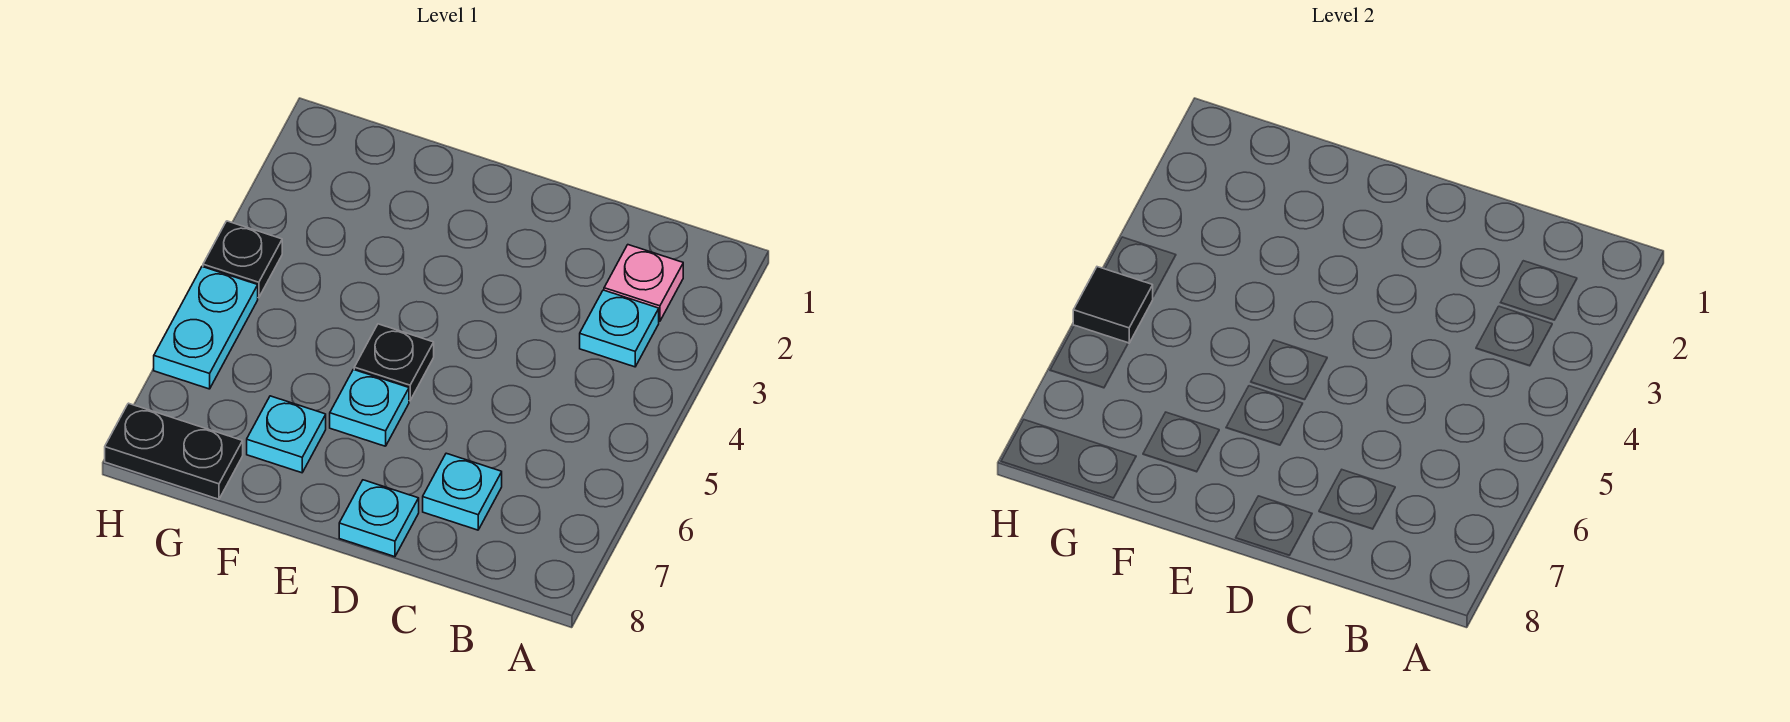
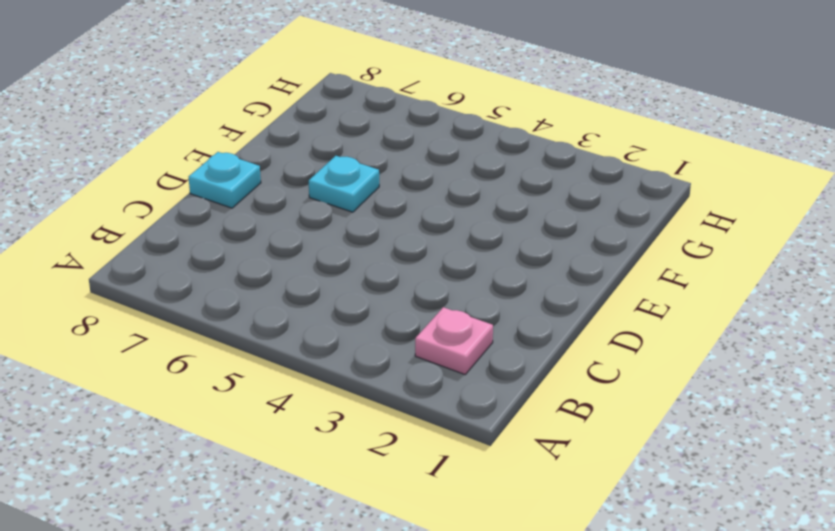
none -> cyan plate B3 level 1
none -> cyan plate C7 level 1

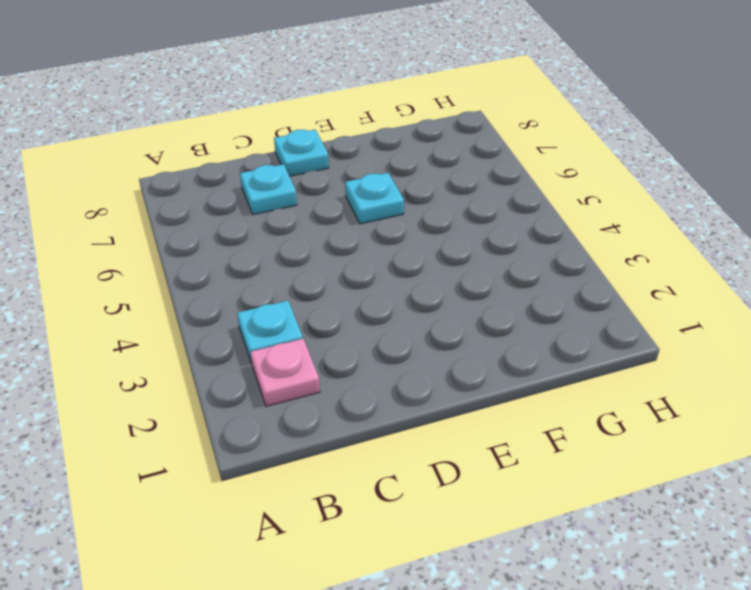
none -> black plate E5 level 1
none -> cyan plate F7 level 1

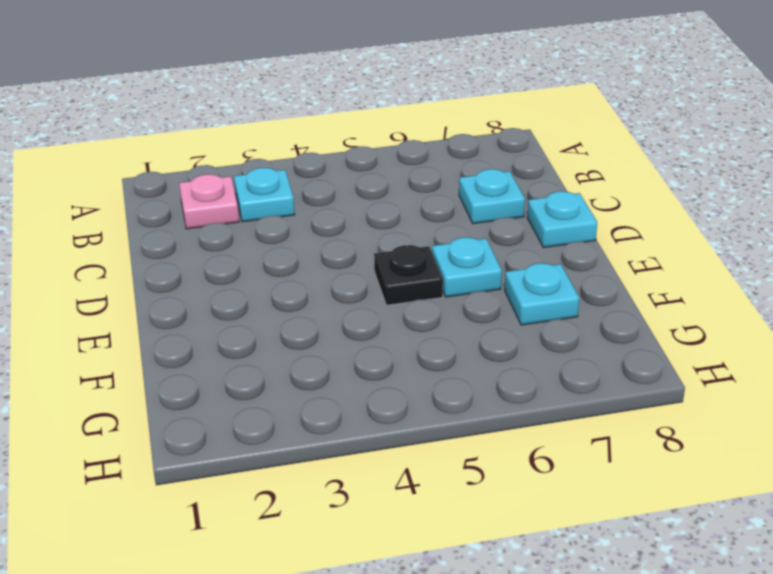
none -> black plate G8:H8 level 1
none -> black plate H4 level 1

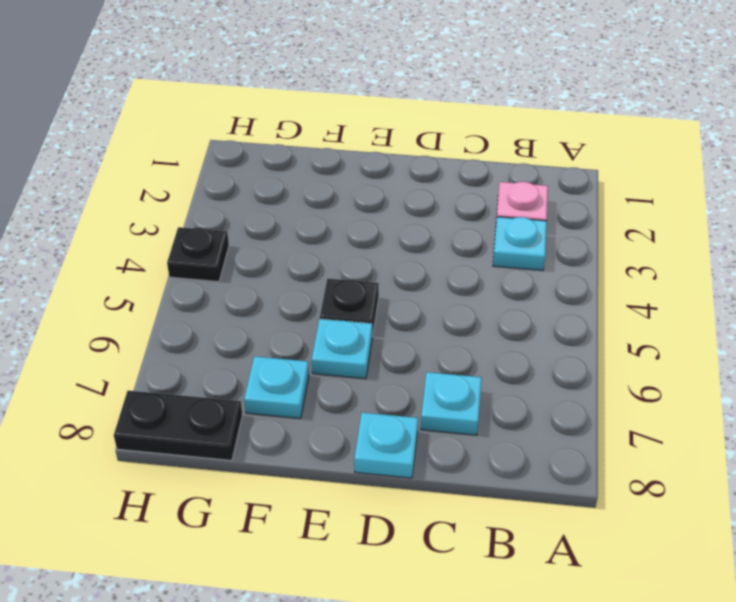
none -> cyan plate H5:H6 level 1
none -> black tile H5 level 2

